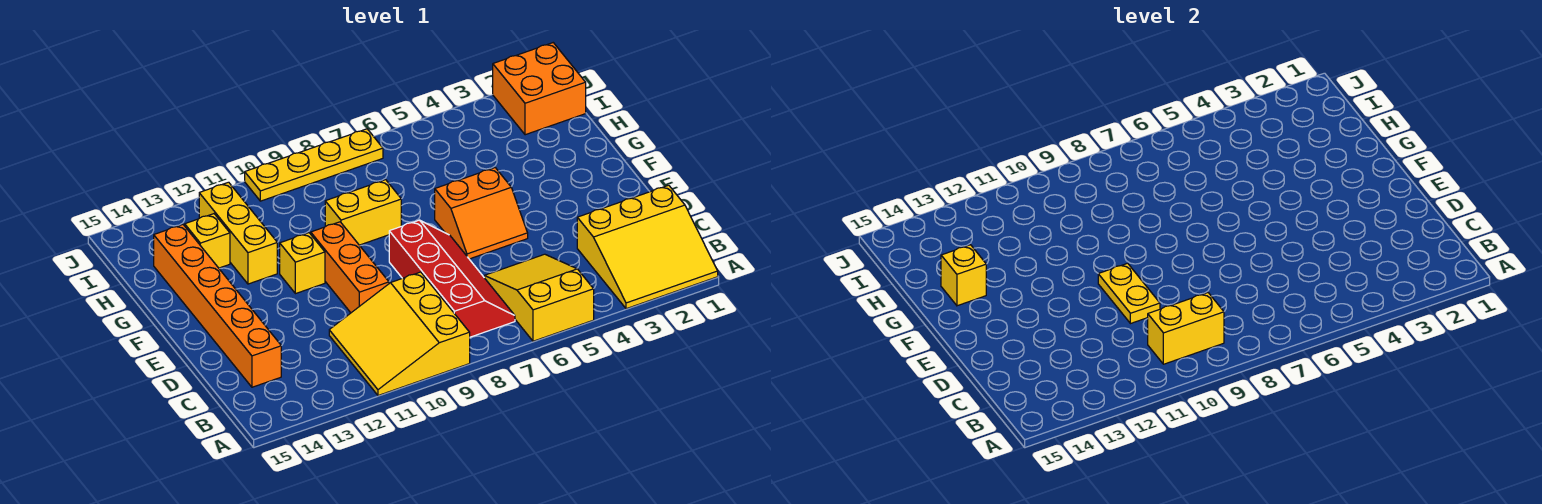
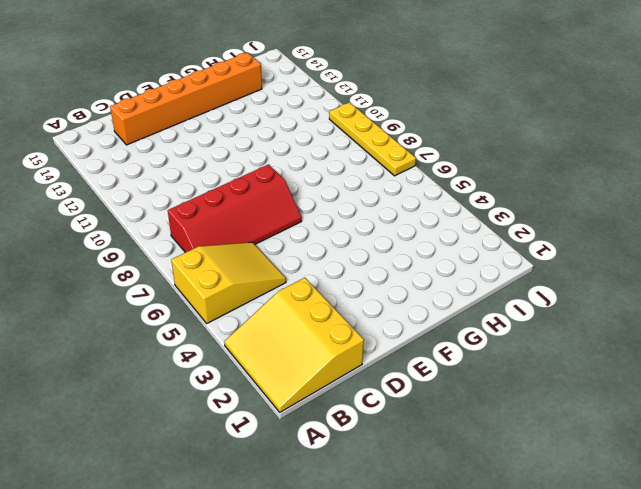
none -> yellow slope A9:C11 level 1 top 9
none -> orange brick D10:F10 level 1
none -> orange slope E5:F6 level 1 top F

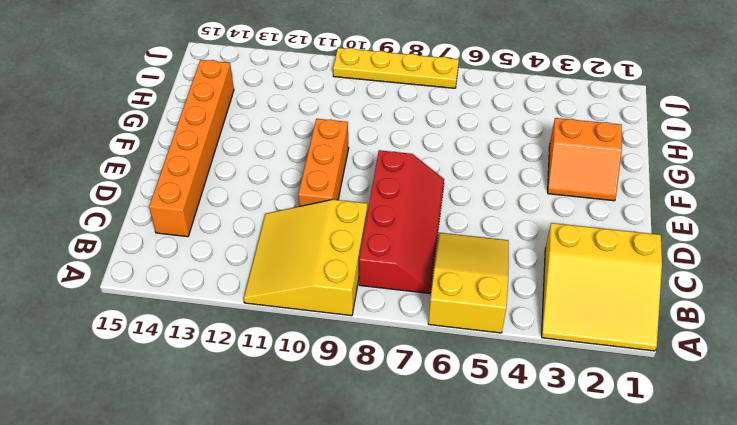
orange slope F2:G3 level 1 top G -> orange slope E5:F6 level 1 top F
none -> yellow brick F11 level 1
none -> yellow brick G8:G9 level 1
none -> yellow brick G12:I12 level 1

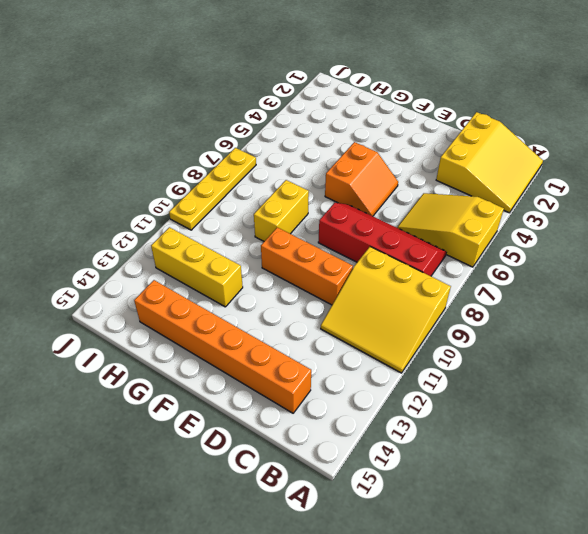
none -> yellow brick F11 level 1
none -> yellow brick H13 level 1
none -> orange brick I1:J2 level 1

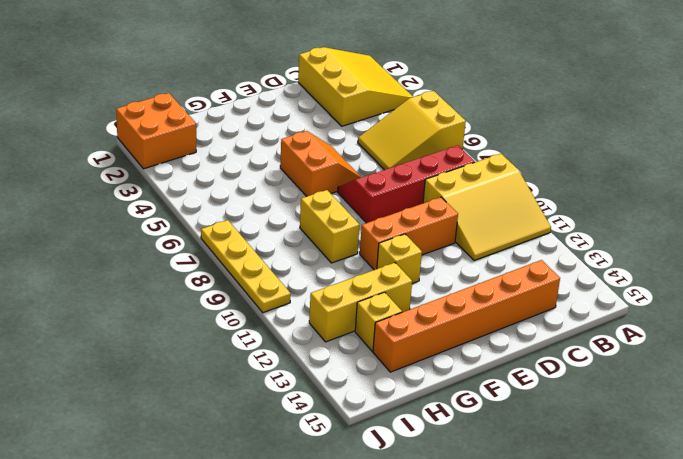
none -> yellow brick B9:B10 level 2
none -> yellow plate D10:E10 level 2
none -> yellow brick G14 level 2

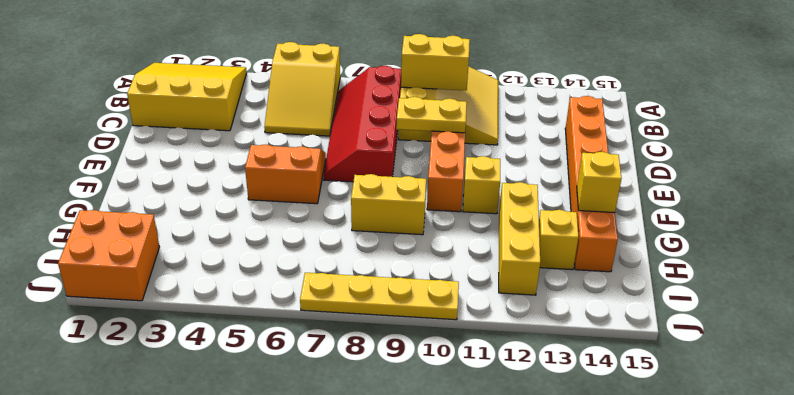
yellow plate D9:D10 level 2 -> yellow plate D10:E10 level 2

